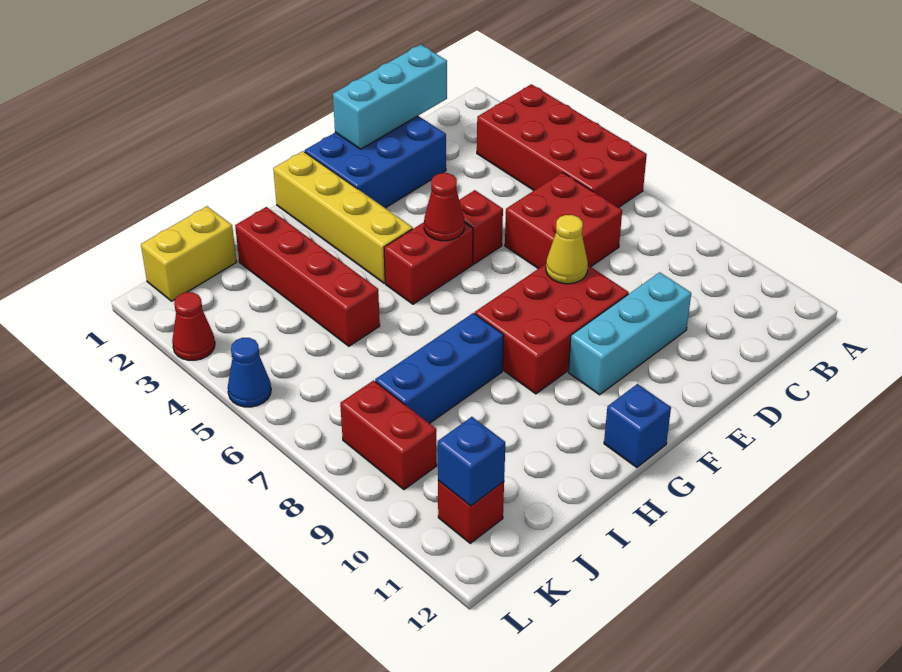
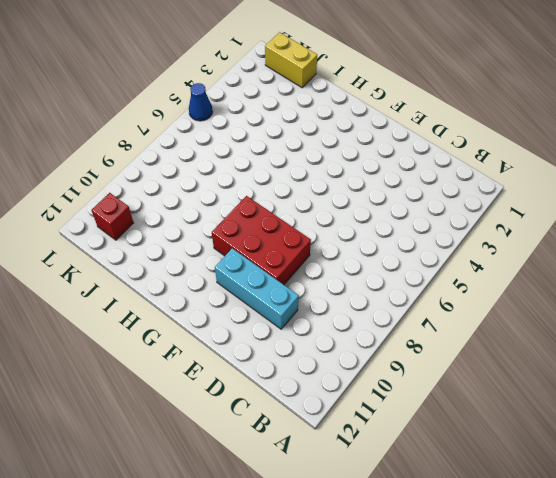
none -> red brick A3:B6 level 1
none -> red brick C6:D7 level 1
none -> blue brick D1:F2 level 1

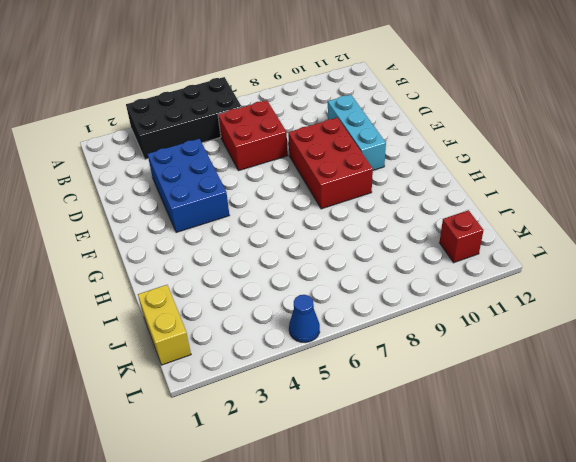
black brick A3:B6 level 1 -> red brick A3:B6 level 1
blue brick D3:F4 level 1 -> blue brick D1:F2 level 1
none -> red brick E5 level 1
none -> red brick F5:G5 level 1
none -> yellow brick G1:G4 level 1

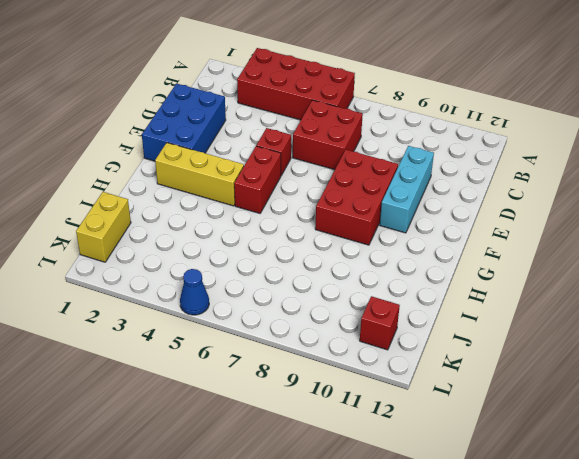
yellow brick G2:G4 level 1 -> yellow brick G1:G4 level 1
none -> blue brick G12 level 1
none -> blue brick H8:J8 level 1
none -> red brick I2:I5 level 1

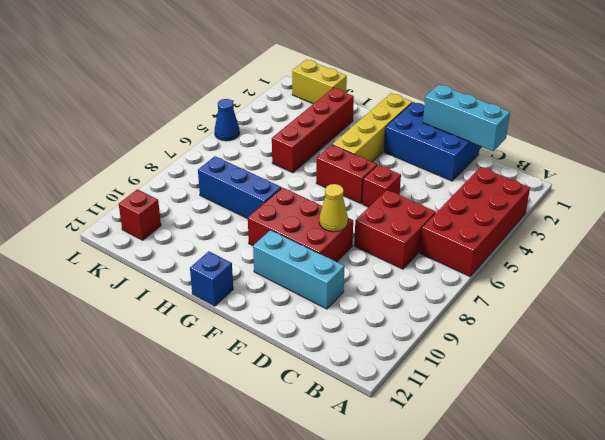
none -> red brick K8:K9 level 1
none -> red cone L3 level 1
none -> red cone F5 level 2

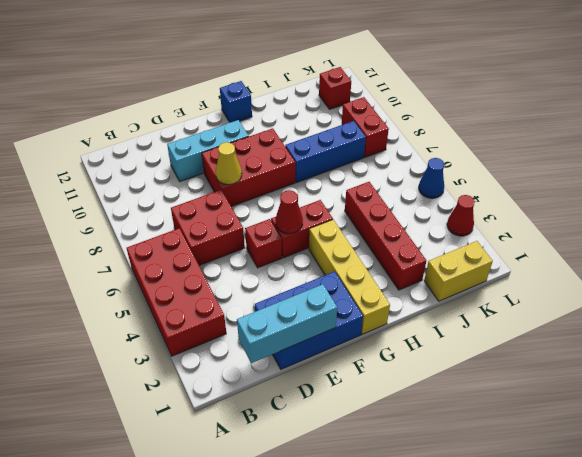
none -> blue brick K11 level 2

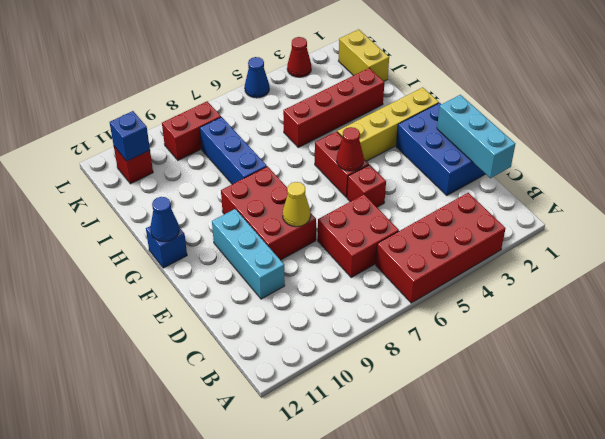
blue cone G12 level 2 -> none

